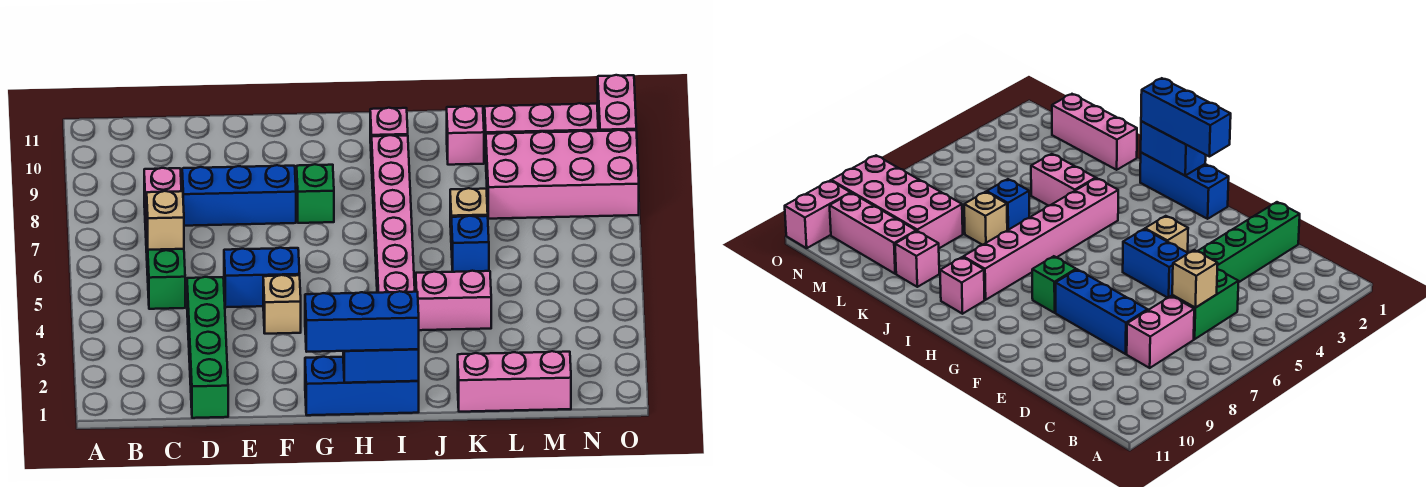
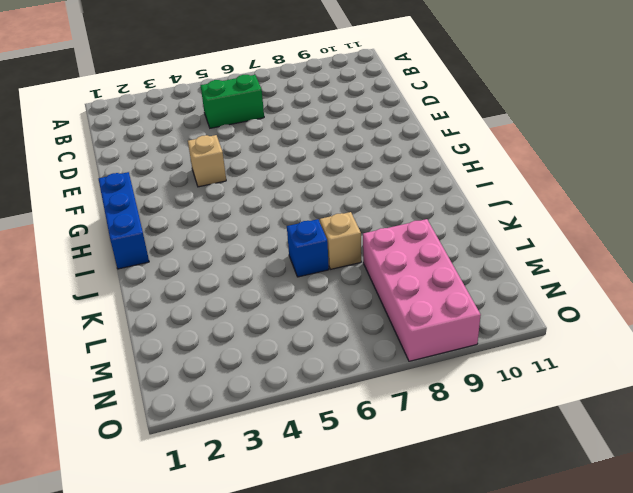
none -> pink brick C7:C8 level 1
none -> green brick D1:D4 level 1
none -> blue brick D8:F8 level 1

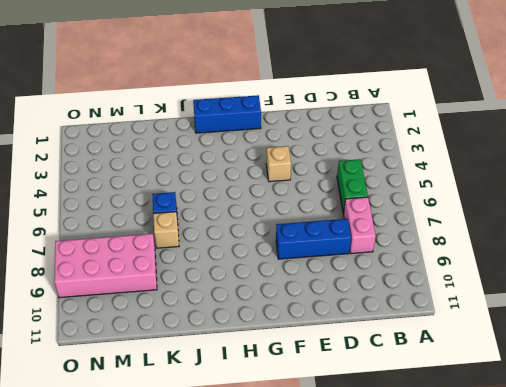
none -> green brick D1:D4 level 1
none -> blue brick E5:F5 level 1
none -> green brick G8 level 1

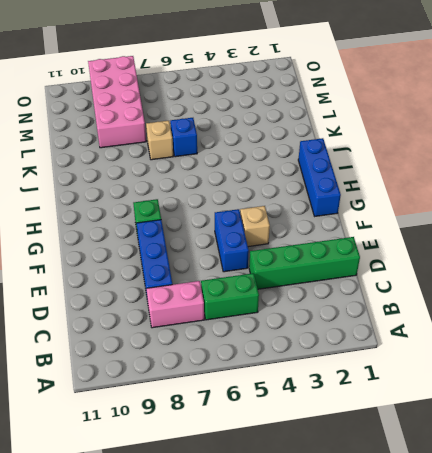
none -> pink brick I4:I9 level 1
none -> pink brick I10 level 1
none -> pink brick J4:K4 level 1

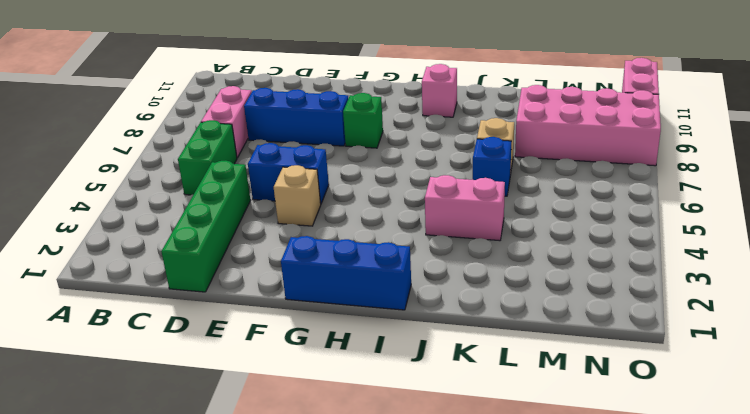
none -> pink brick I4:I9 level 1
none -> pink brick K1:M1 level 1
none -> pink brick K10 level 1

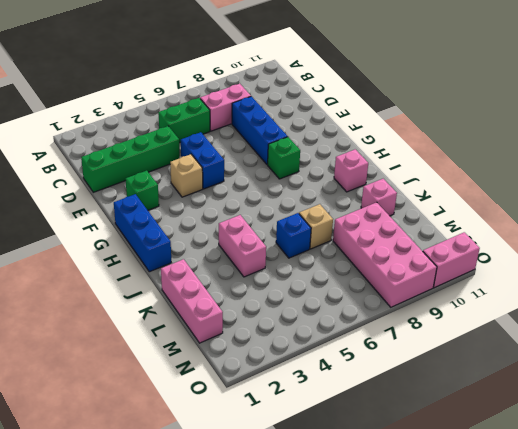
green brick F2 level 1 -> none
none -> pink brick I4:I9 level 1
none -> pink brick L10:N10 level 1
none -> tan brick C6 level 2

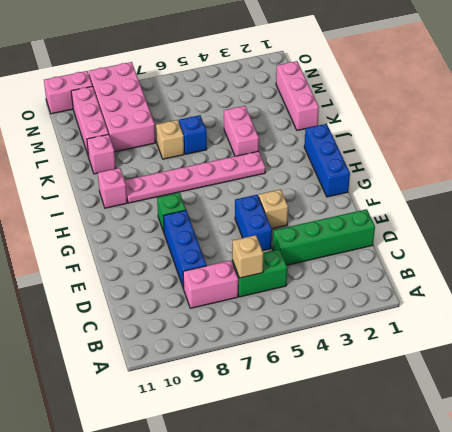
pink plate I4:I9 level 1 -> pink brick I4:I9 level 1
none -> blue brick H1:I1 level 2
none -> blue brick G1:I1 level 3

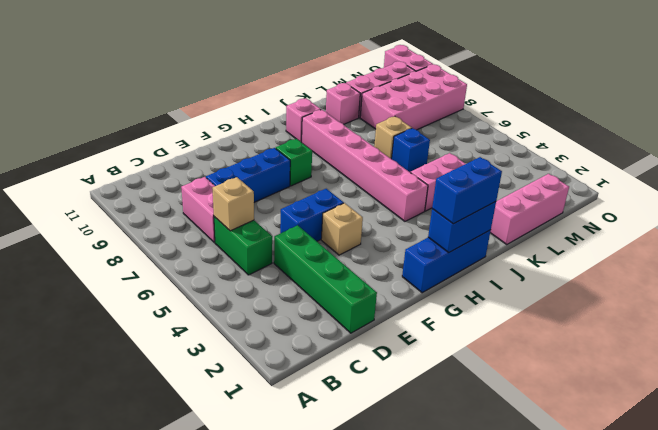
blue brick H1:I1 level 3 -> blue brick G1:I1 level 3

